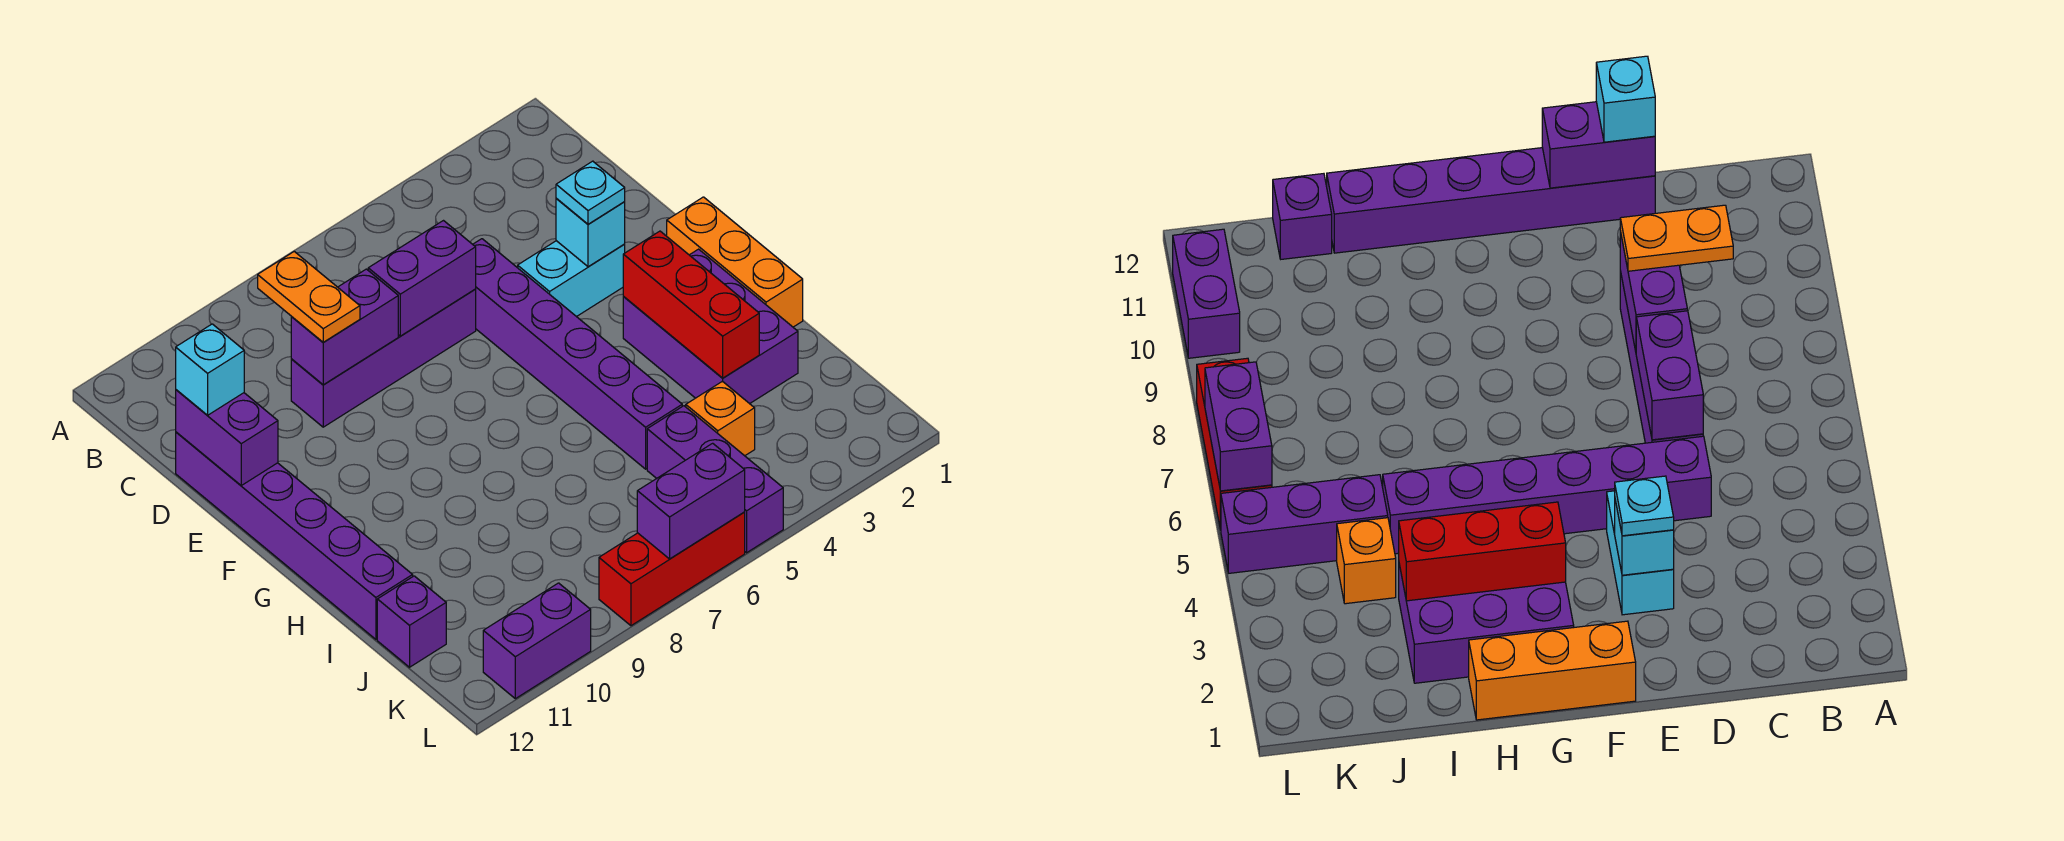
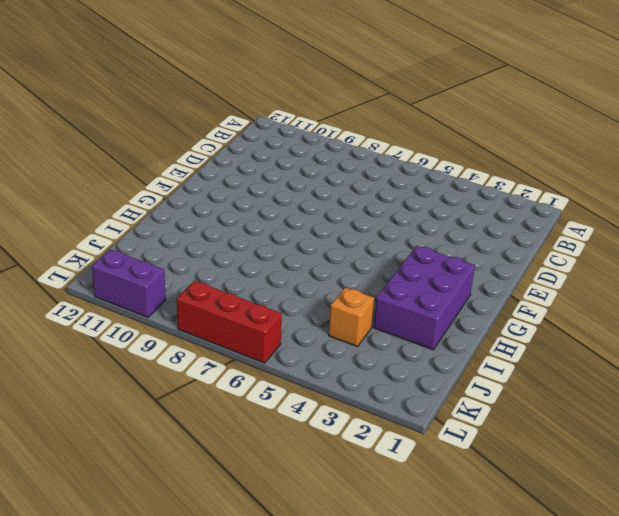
none -> purple brick D5:I5 level 1
none -> purple brick D6:D9 level 1
none -> purple brick D12:I12 level 1

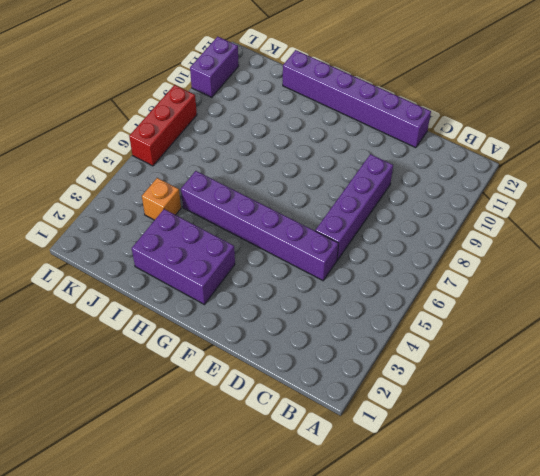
none -> cyan brick E3:E4 level 1
none -> orange brick F1:H1 level 1
none -> purple brick J5:L5 level 1

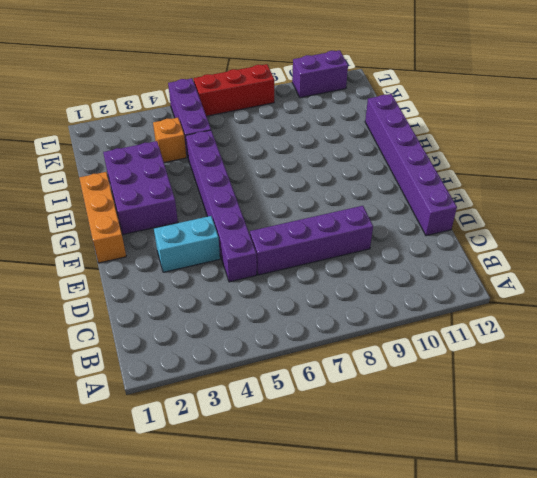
none -> purple brick J12 level 1
none -> purple brick D6:D7 level 2
none -> purple brick D8:D9 level 2

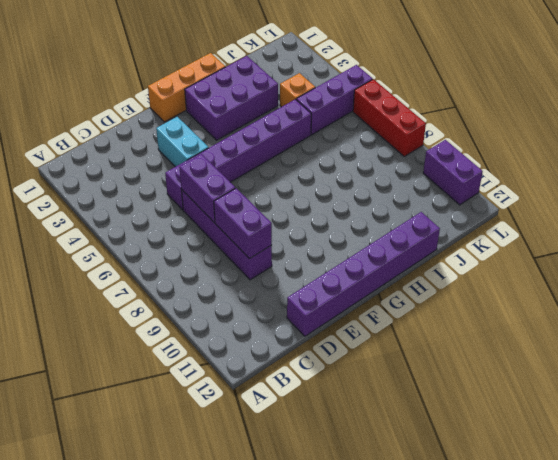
none -> purple brick J12 level 1
none -> purple brick D12:E12 level 2
none -> cyan brick E3 level 2

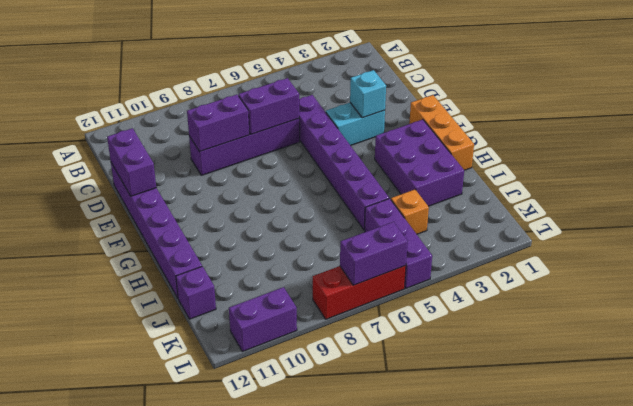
none -> red brick G3:I3 level 2
none -> orange plate C9:D9 level 3
none -> cyan brick D12 level 3

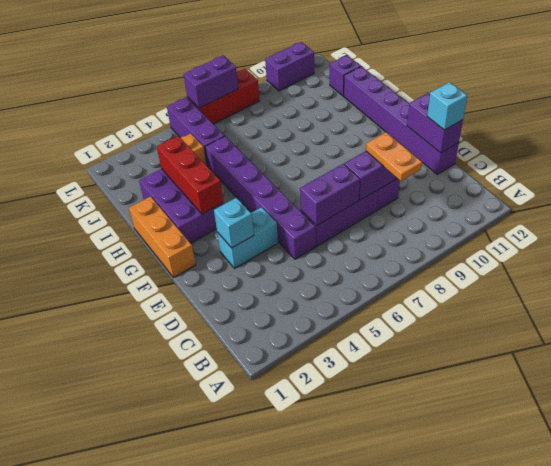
none -> cyan plate E3 level 3

